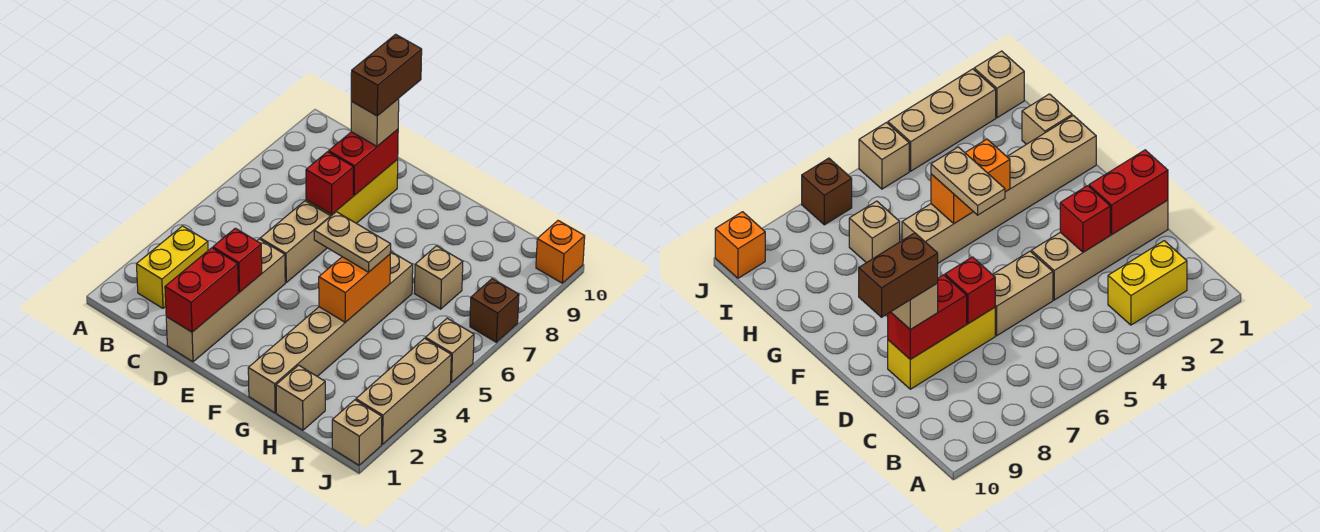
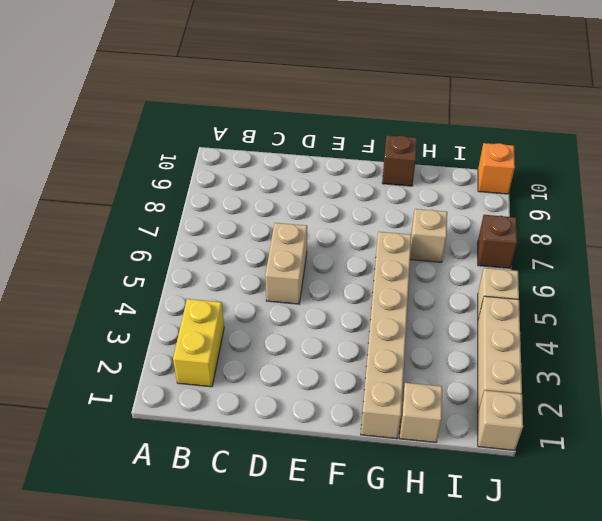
brown brick G10 level 1 -> none
none -> tan brick D1:D4 level 1
none -> yellow brick D7:D9 level 1
none -> red brick D1:D2 level 2

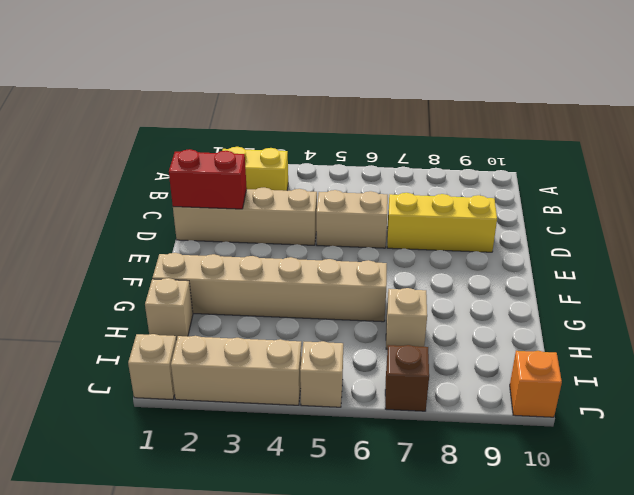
none -> red brick D3 level 2
none -> red brick D7 level 2
none -> red brick D8:D9 level 2

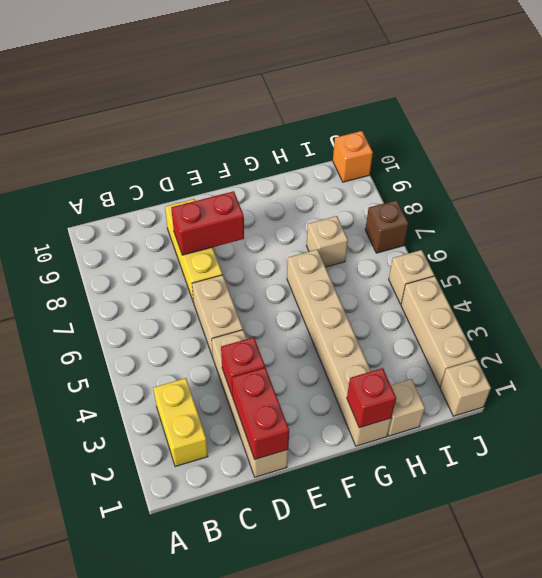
red brick D8:E8 level 2 -> red brick D8:D9 level 2
red brick G1 level 2 -> red brick D7 level 2
none -> orange brick G4:G5 level 2
none -> tan brick D9 level 3
none -> tan plate F5:G5 level 3

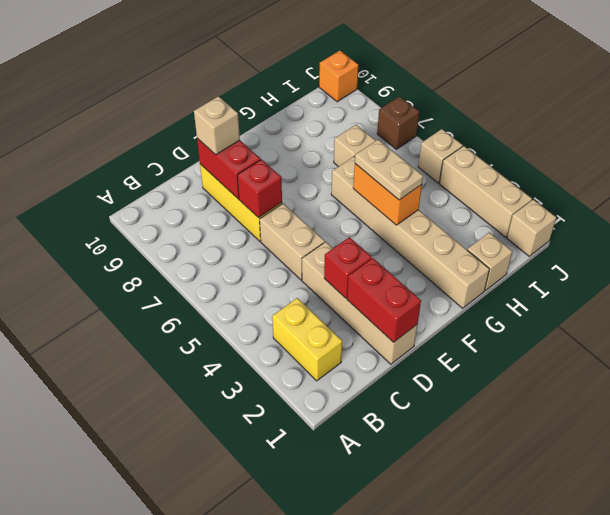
tan plate G4:G5 level 3 -> tan plate F5:G5 level 3
none -> brown brick D9:D10 level 4

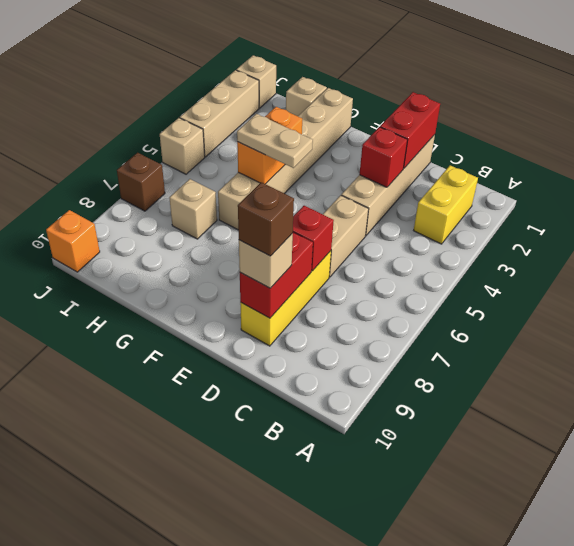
brown brick D9 level 4 -> brown brick D9:D10 level 4

